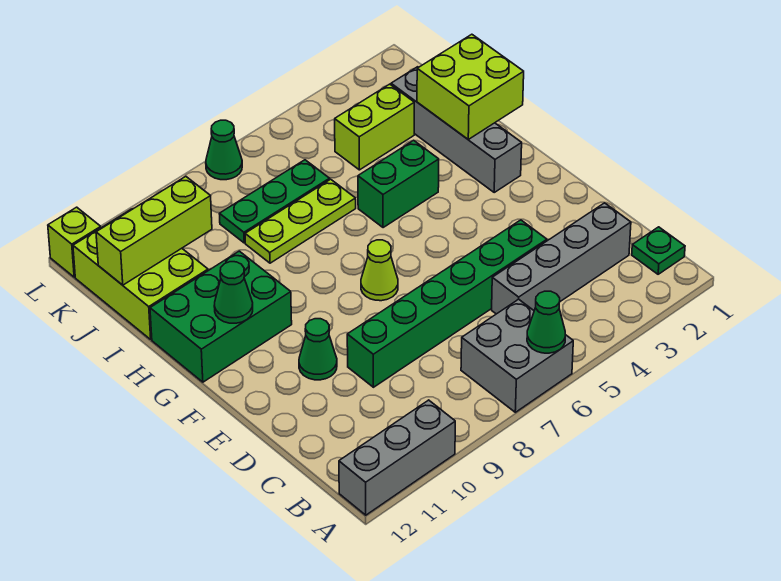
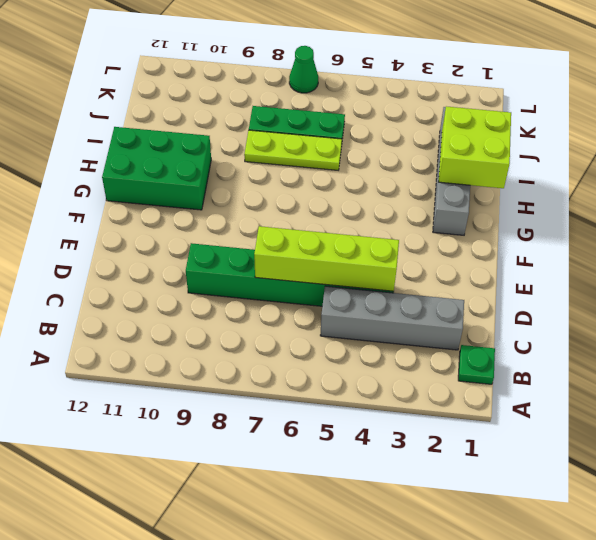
lime brick D4:D7 level 2 -> none
none -> grey brick A6:B7 level 1
none -> grey brick A10:A12 level 1
none -> green cone E10 level 1

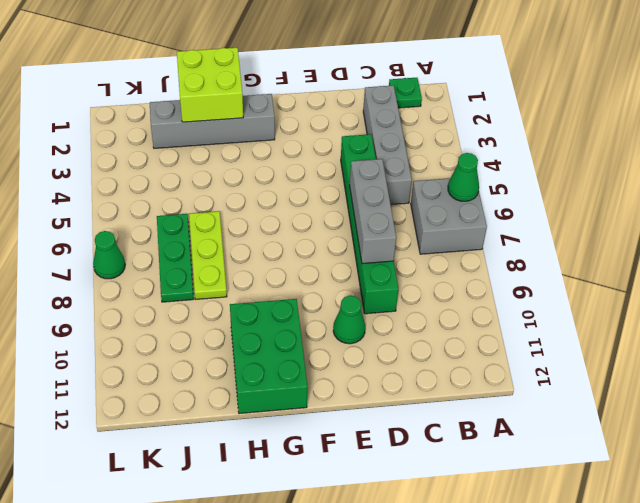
grey brick D6:D8 level 2 -> grey brick A10:A12 level 1
none -> lime cone F7 level 1
none -> green brick H4:H5 level 1
none -> lime brick I11:K12 level 1

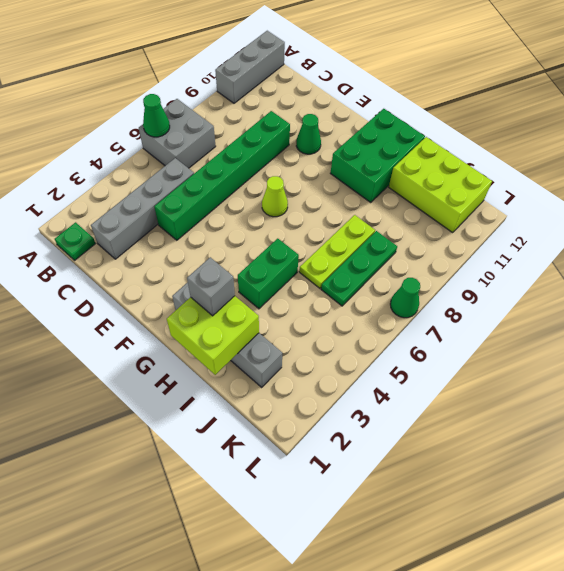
grey brick H2 level 3 -> none
none -> lime brick J3:J4 level 1
none -> lime brick L12 level 1
none -> green cone G11 level 2

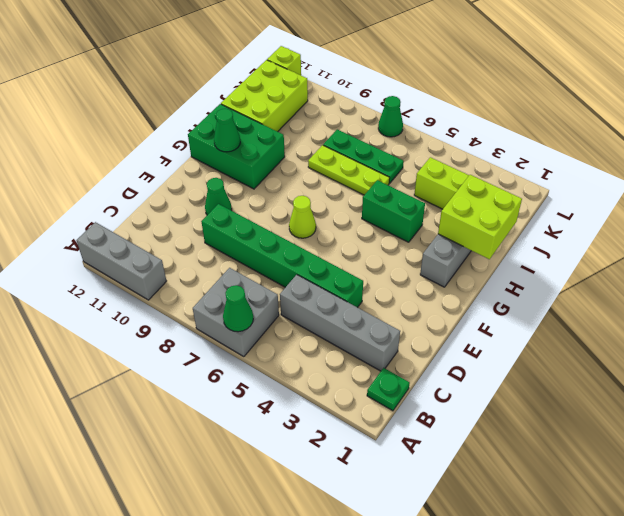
none -> lime brick J10:J12 level 2

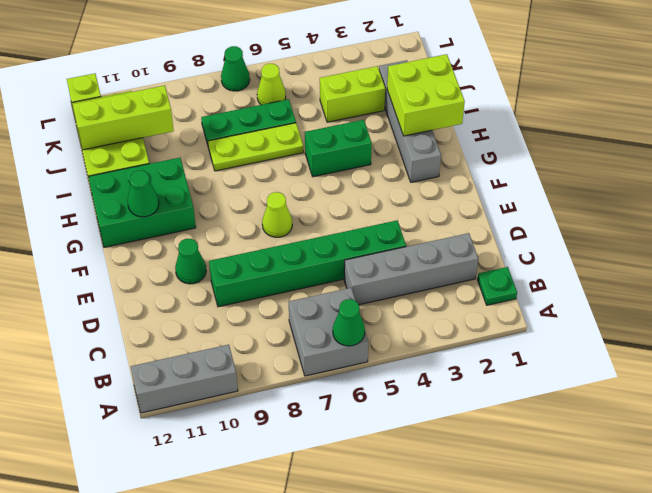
lime cone K6 level 1 -> none

